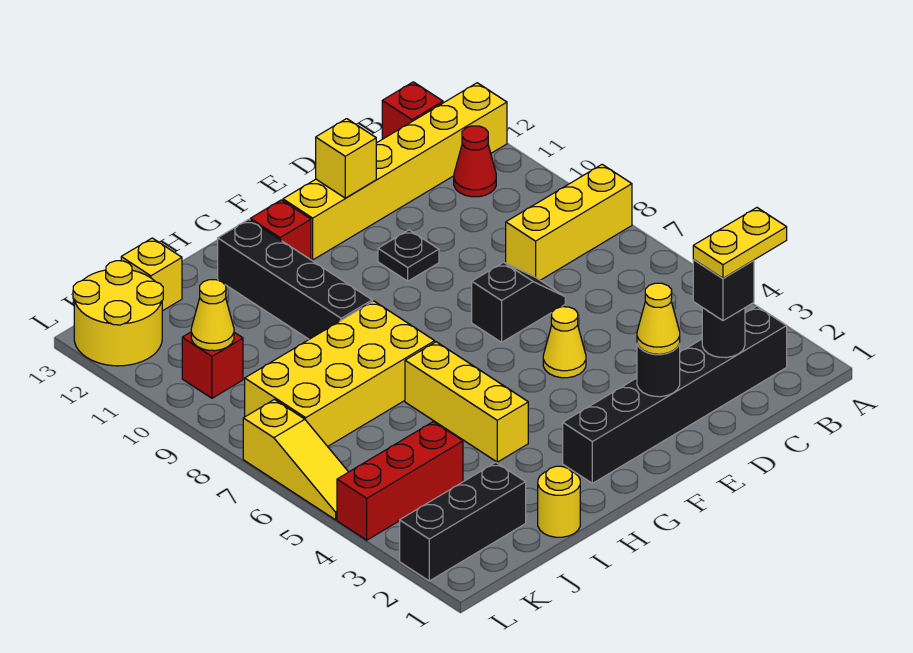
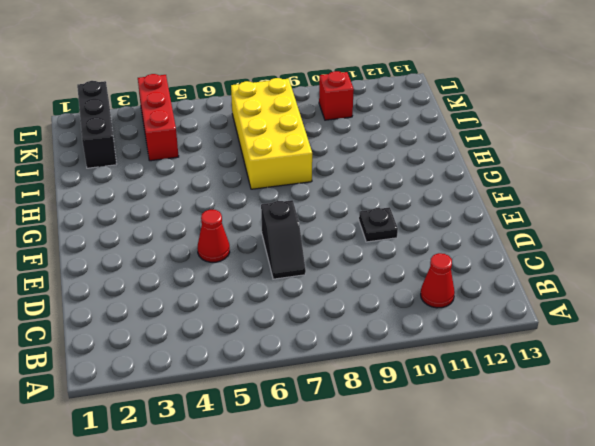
red cone E5 level 1 -> yellow cone E5 level 1
none -> yellow brick A8:C8 level 1
none -> yellow brick A12:F12 level 1
none -> black brick B2:G2 level 1

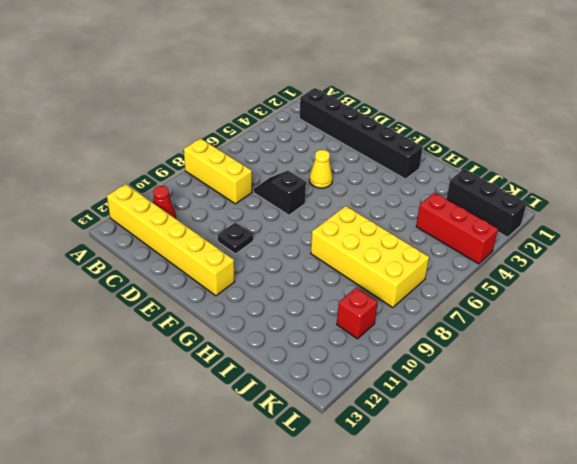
none -> red brick B13 level 1
none -> red brick G12 level 1
none -> yellow brick H4:H6 level 1

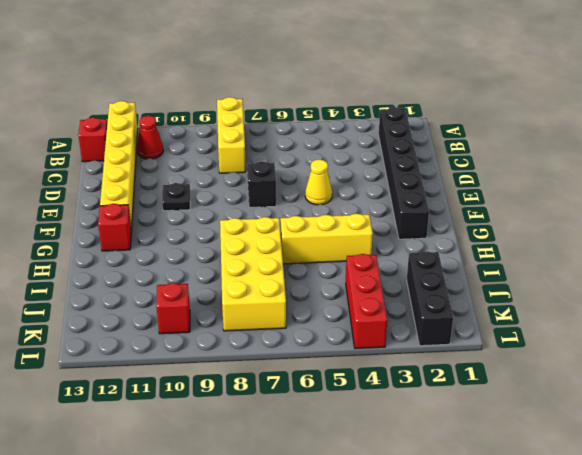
none -> black brick H9:H12 level 1
none -> yellow round brick I1 level 1
none -> yellow brick J13 level 1

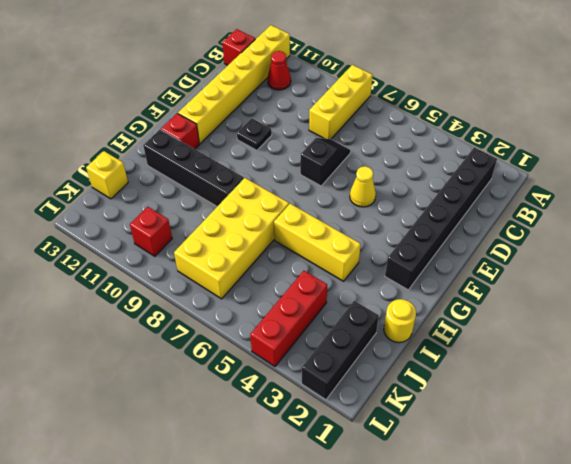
none -> yellow round brick K12:L13 level 1
none -> yellow slope L5:L7 level 1 top 7
none -> black round brick C2 level 2

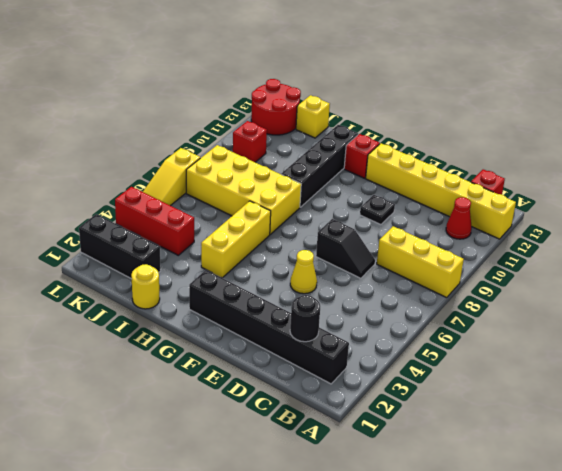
red round brick K12:L13 level 1 -> yellow round brick K12:L13 level 1
none -> black round brick E2 level 2
none -> yellow brick E12 level 2
none -> yellow cone K10 level 2

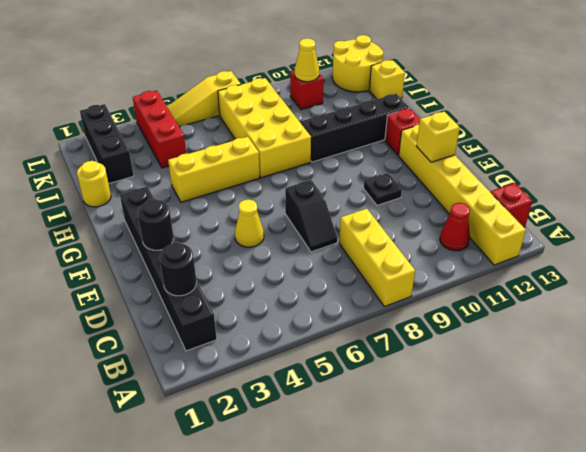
none -> black brick C2 level 3
none -> yellow cone E2 level 3
none -> yellow plate B2:C2 level 4

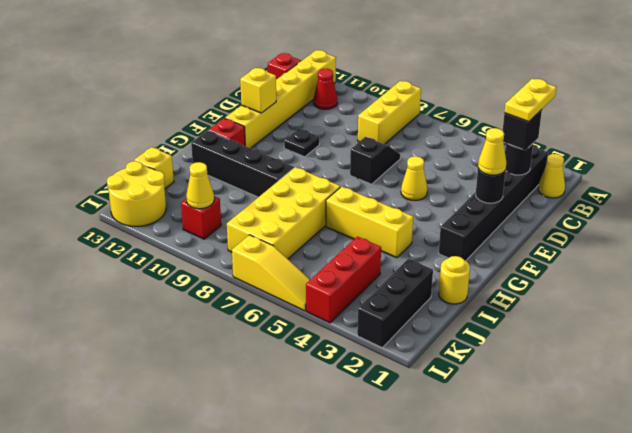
yellow cone B1 level 1 -> none

